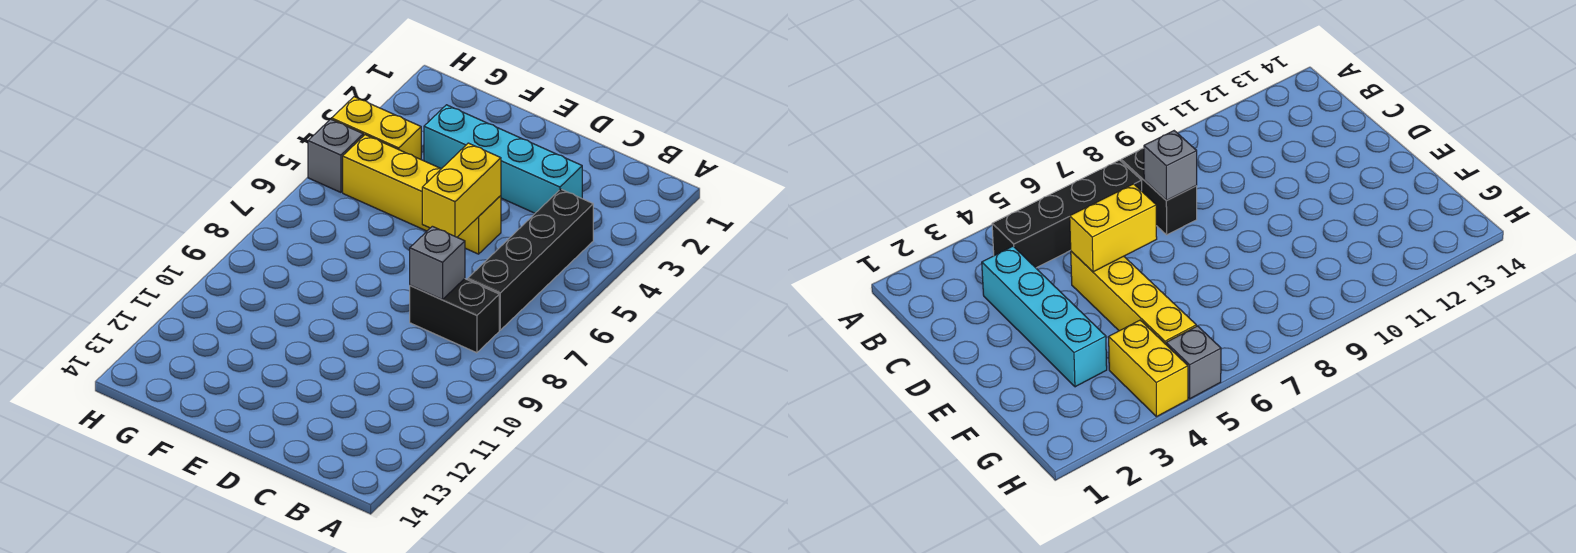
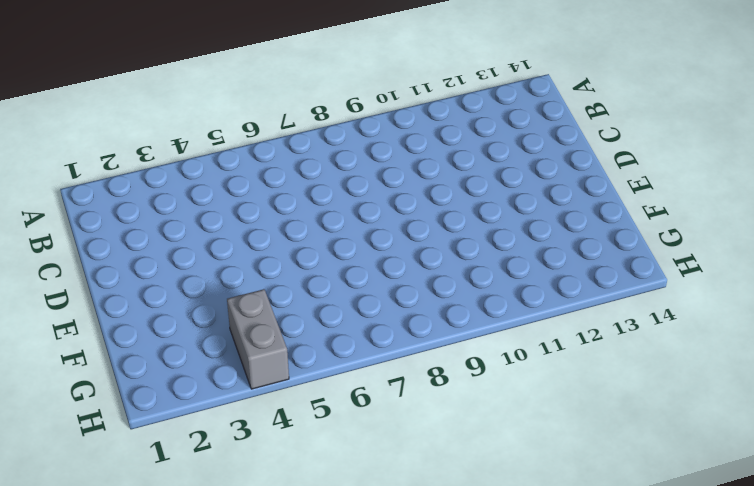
grey brick G4:H4 level 1 -> yellow brick G4:H4 level 1
none -> black brick B4:B7 level 1
none -> black brick B8:C8 level 1

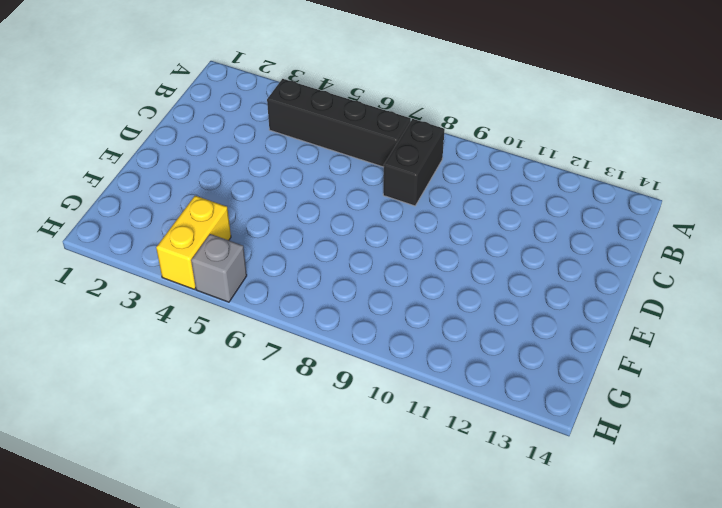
none -> cyan brick C3:F3 level 1
none -> yellow brick D5:G5 level 1

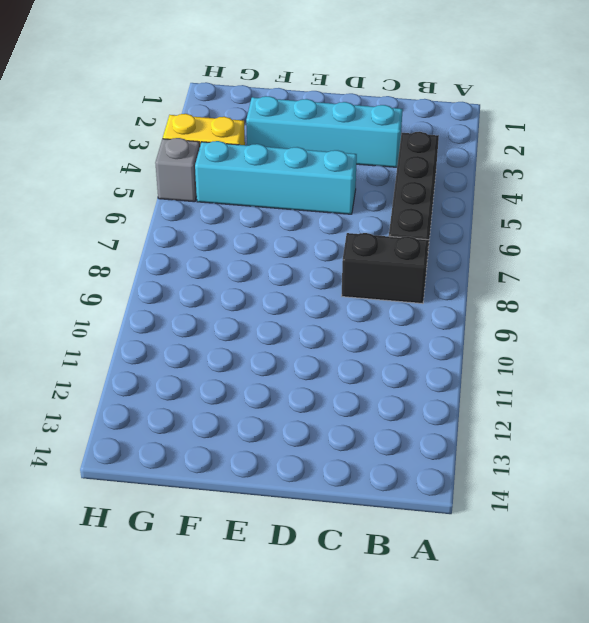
cyan brick D5:G5 level 1 -> yellow brick D5:G5 level 1
none -> grey brick C8 level 2
none -> yellow brick D5:D6 level 2

